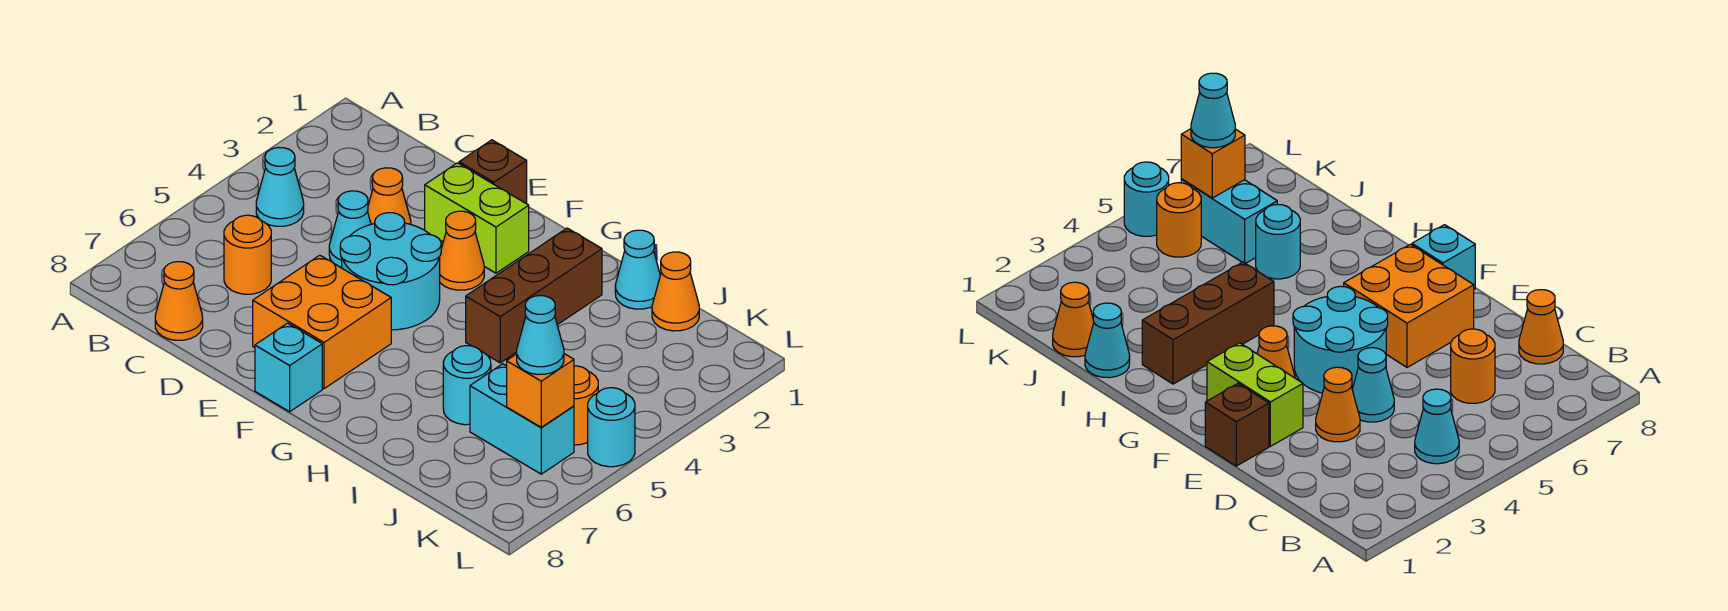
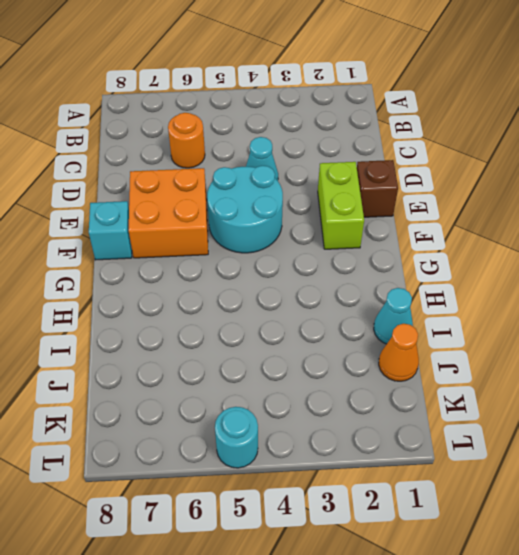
none -> cyan cone B4 level 1
none -> orange cone C8 level 1
none -> orange cone D3 level 1

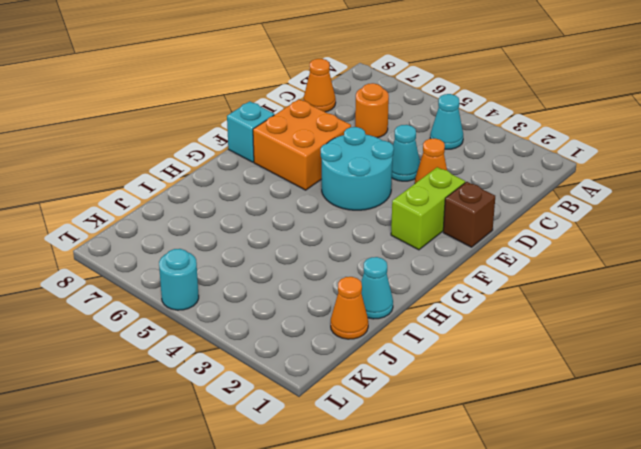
none -> orange cone F3 level 1
none -> brown brick H2:H4 level 1
none -> cyan round brick I6 level 1

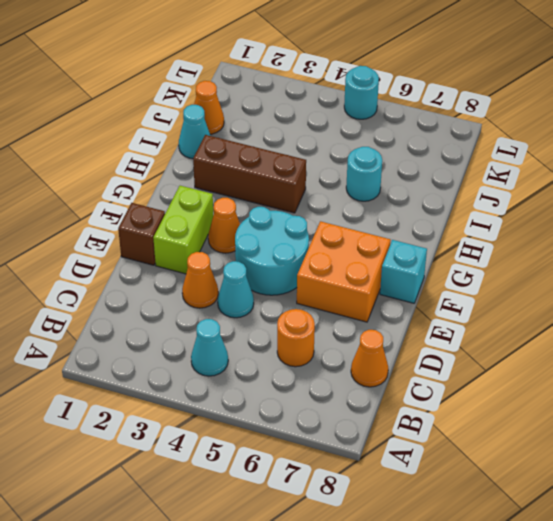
none -> cyan brick J6:K6 level 1
none -> orange round brick K5 level 1
none -> orange brick K6 level 2

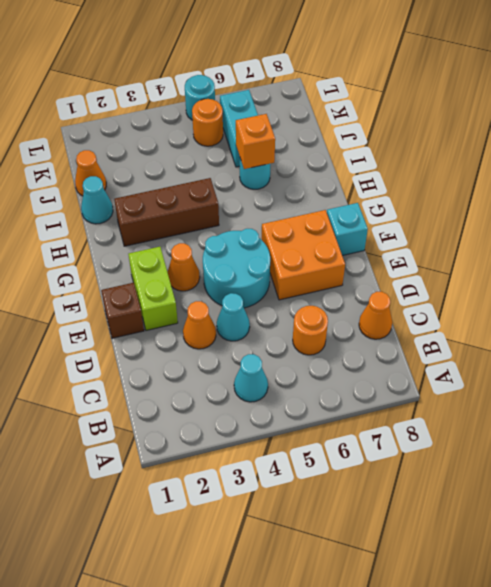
orange brick I6 level 2 -> orange brick K6 level 2
none -> cyan cone K6 level 3

